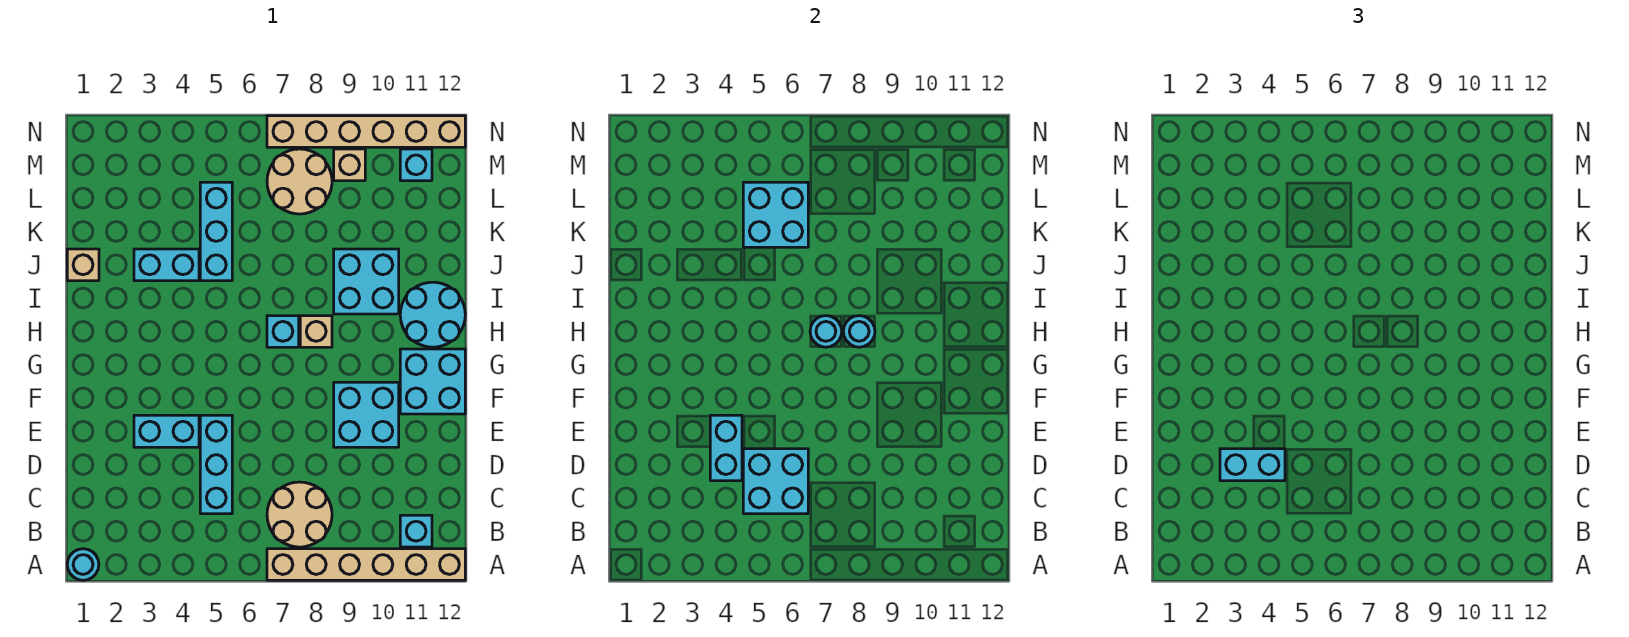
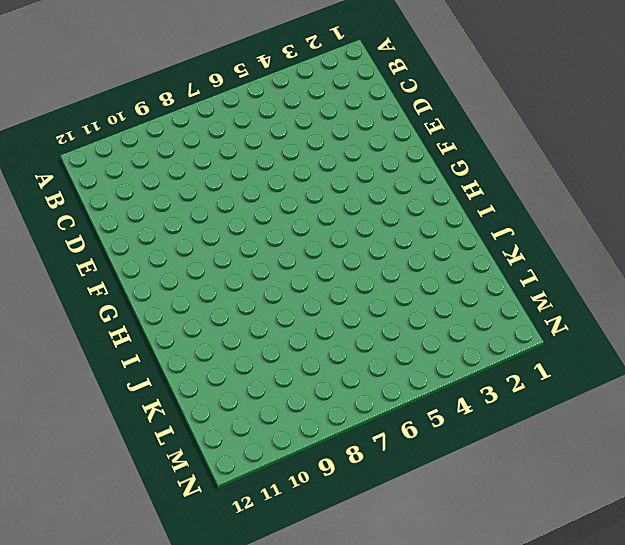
none -> cyan round brick A1 level 1
none -> tan brick A7:A12 level 1
none -> tan round brick B7:C8 level 1

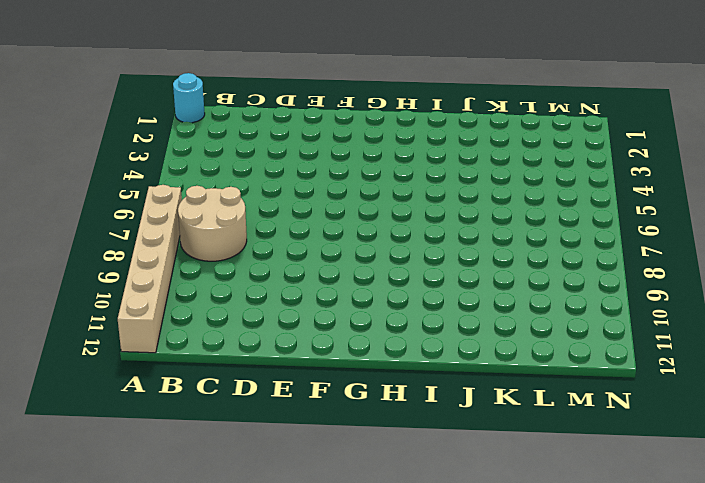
none -> cyan brick B11 level 1
none -> cyan brick C5:E5 level 1
none -> cyan brick E3:E4 level 1

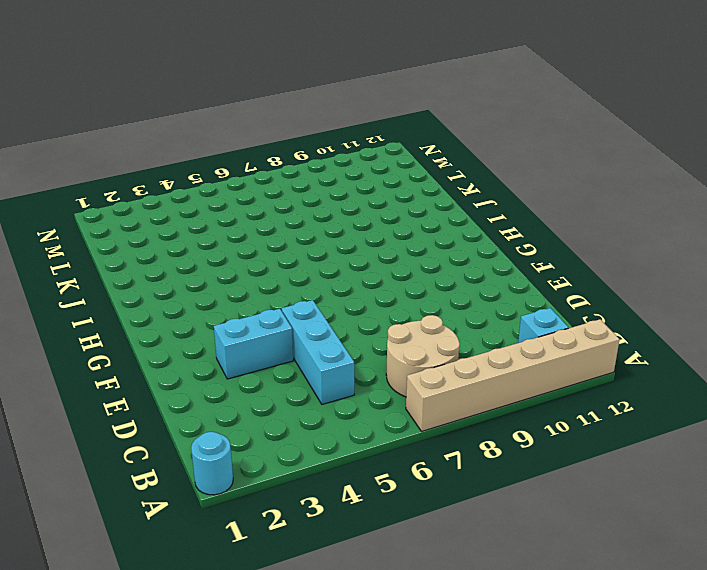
none -> cyan brick E9:F10 level 1
none -> cyan brick F11:G12 level 1
none -> cyan brick H7 level 1

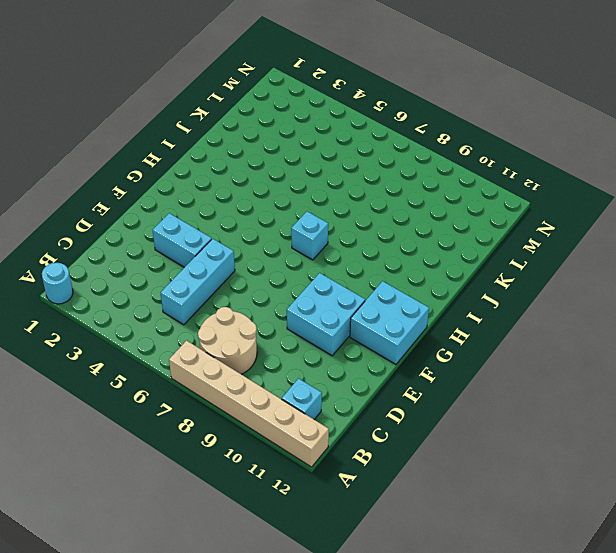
none -> tan brick H8 level 1
none -> cyan round brick H11:I12 level 1
none -> cyan brick I9:J10 level 1

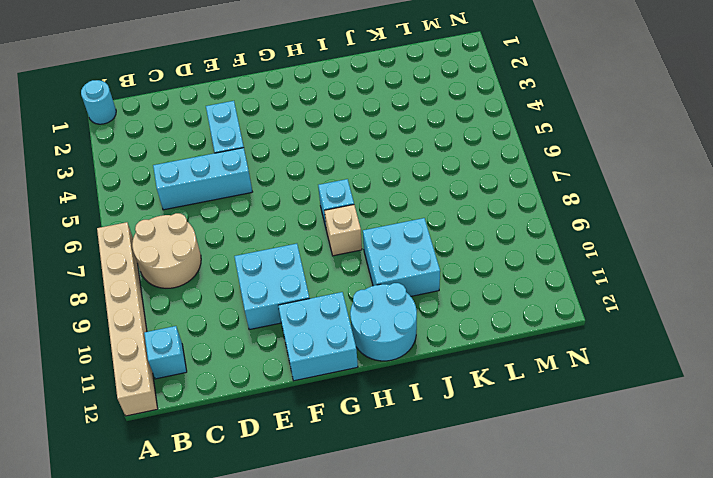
none -> tan brick J1 level 1
none -> cyan brick J3:J4 level 1
none -> cyan brick J5:L5 level 1

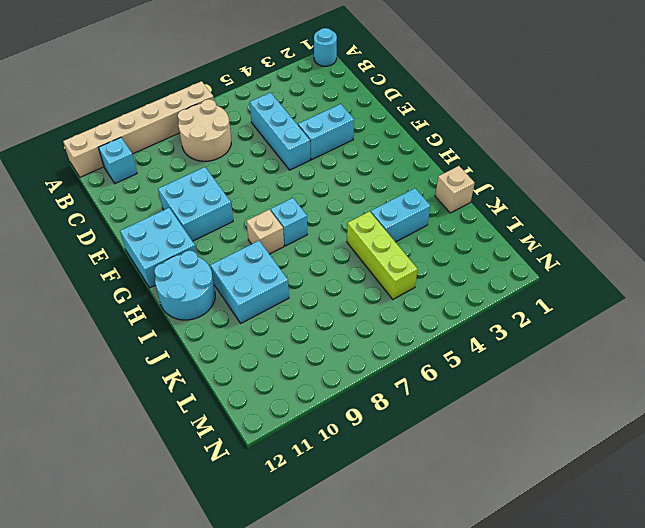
lime brick J5:L5 level 1 -> cyan brick J5:L5 level 1
none -> tan round brick L7:M8 level 1
none -> tan brick M9 level 1
none -> cyan brick M11 level 1

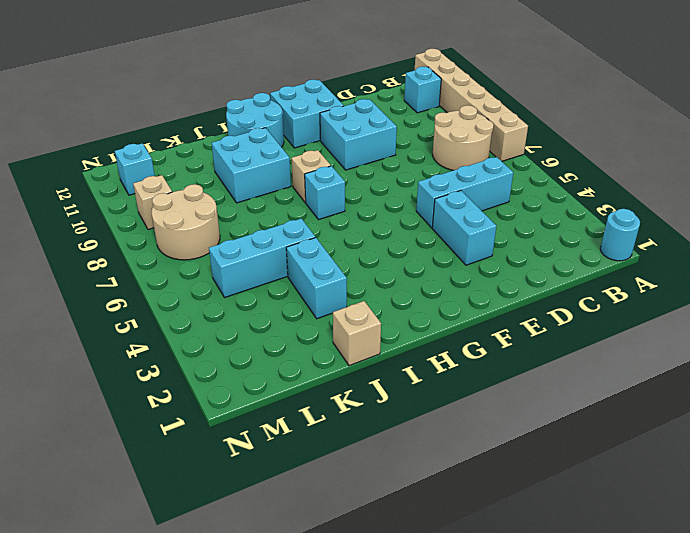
none -> tan brick N7:N12 level 1
none -> cyan brick C5:D6 level 2
none -> cyan brick D4:E4 level 2

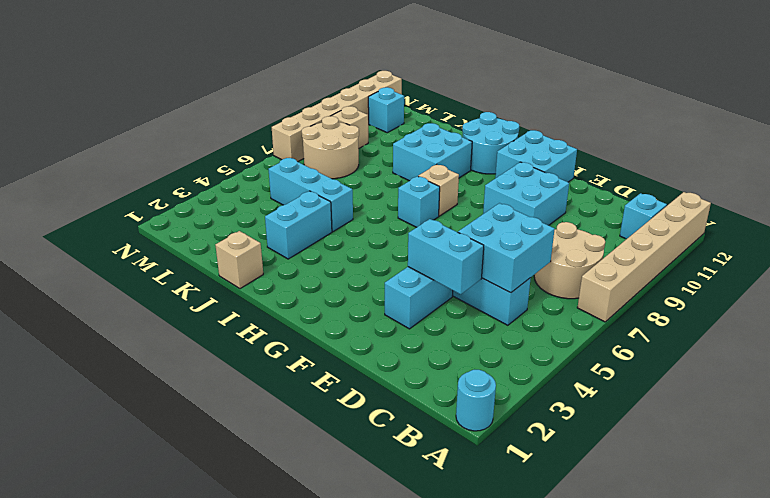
none -> cyan round brick H7 level 2
none -> cyan round brick H8 level 2
none -> cyan brick K5:L6 level 2

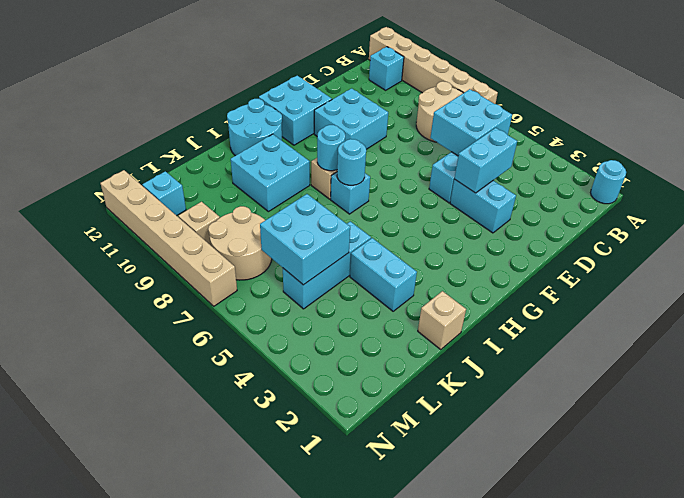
none -> cyan brick D3:D4 level 3

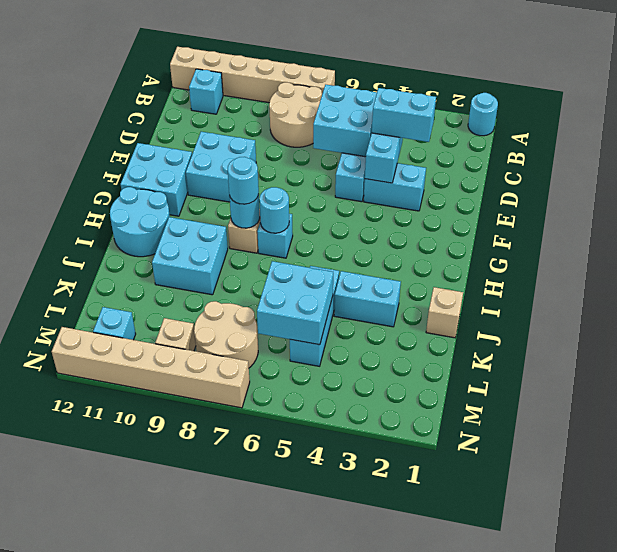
cyan round brick H8 level 3 -> none

